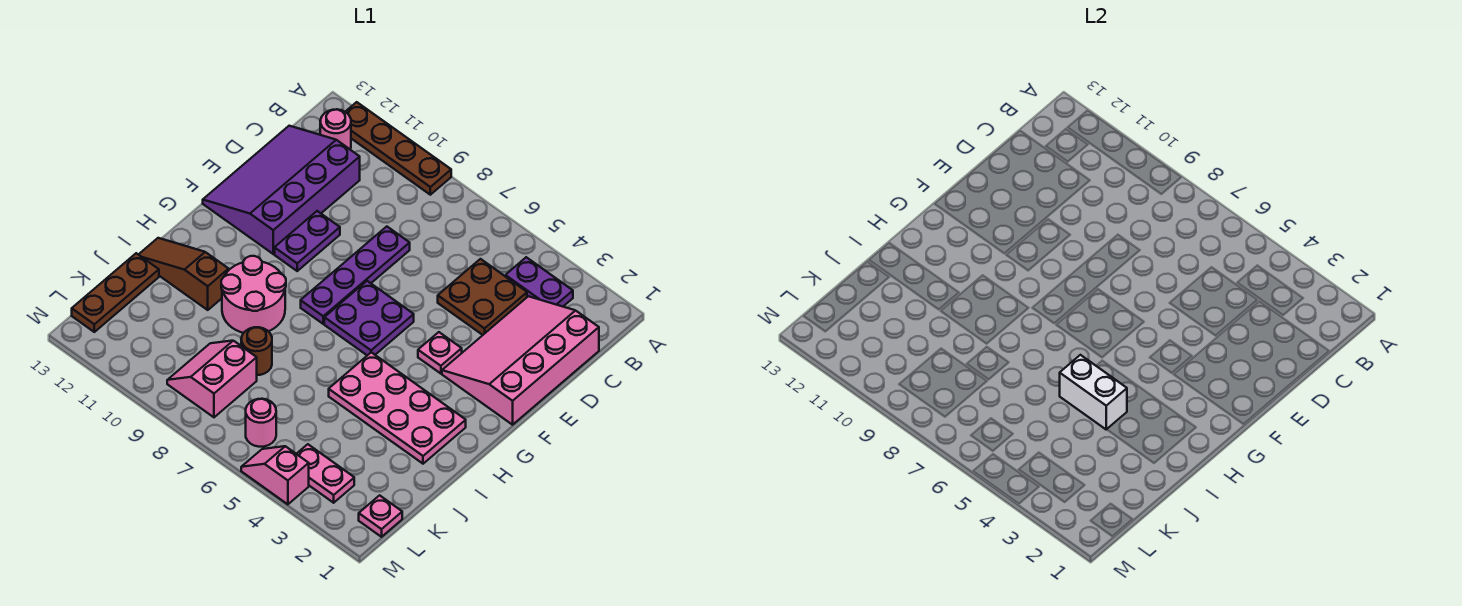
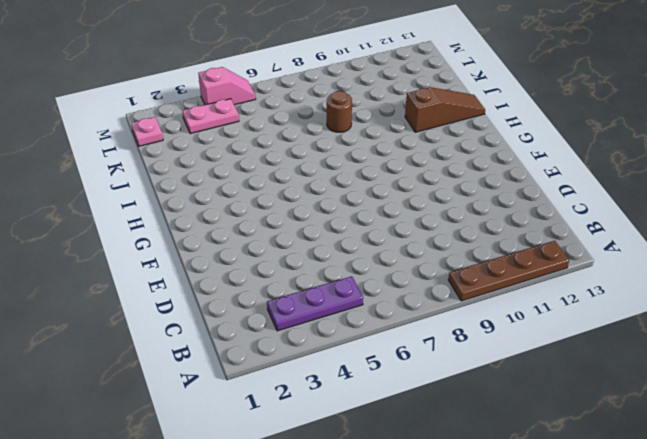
purple plate B3:B5 level 1 -> purple plate B3:B4 level 1
none -> pink round brick B12 level 1
none -> pink slope C1:F3 level 1 top 1
none -> brown plate C4:D5 level 1

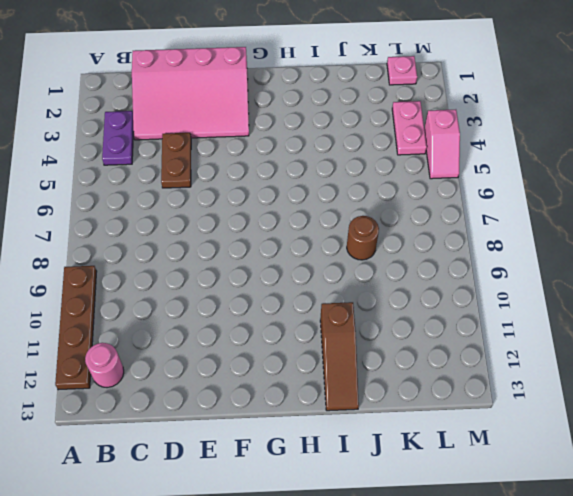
brown plate D4:D5 level 1 -> brown plate C4:D5 level 1
none -> purple slope C11:F13 level 1 top 11
none -> purple plate D8:G8 level 1
none -> purple plate E10:F10 level 1

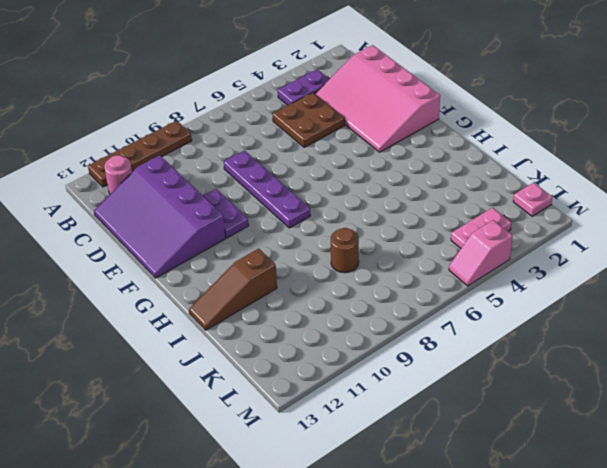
none -> pink plate F4 level 1
none -> purple plate F6:G7 level 1
none -> pink plate H2:I5 level 1

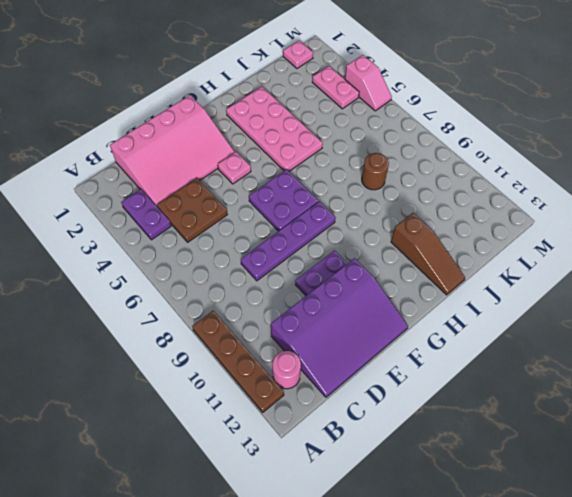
none -> pink round brick H9:I10 level 1
none -> brown plate J13:L13 level 1
none -> pink slope K8:L9 level 1 top 8

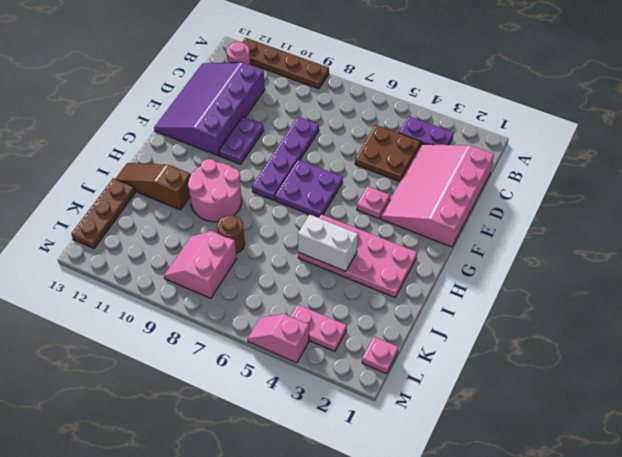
none -> pink round brick L6 level 1

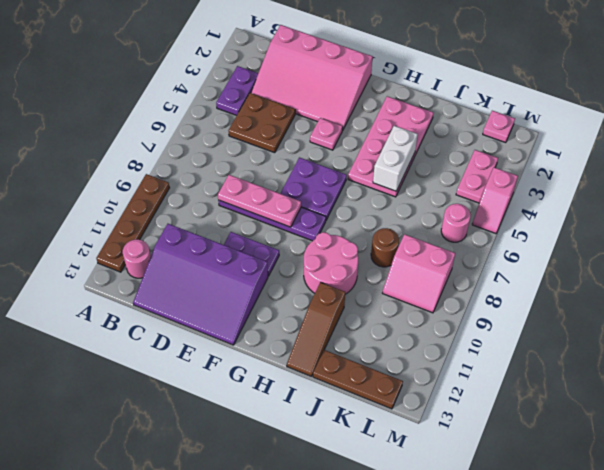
pink plate D8:F8 level 2 -> none

